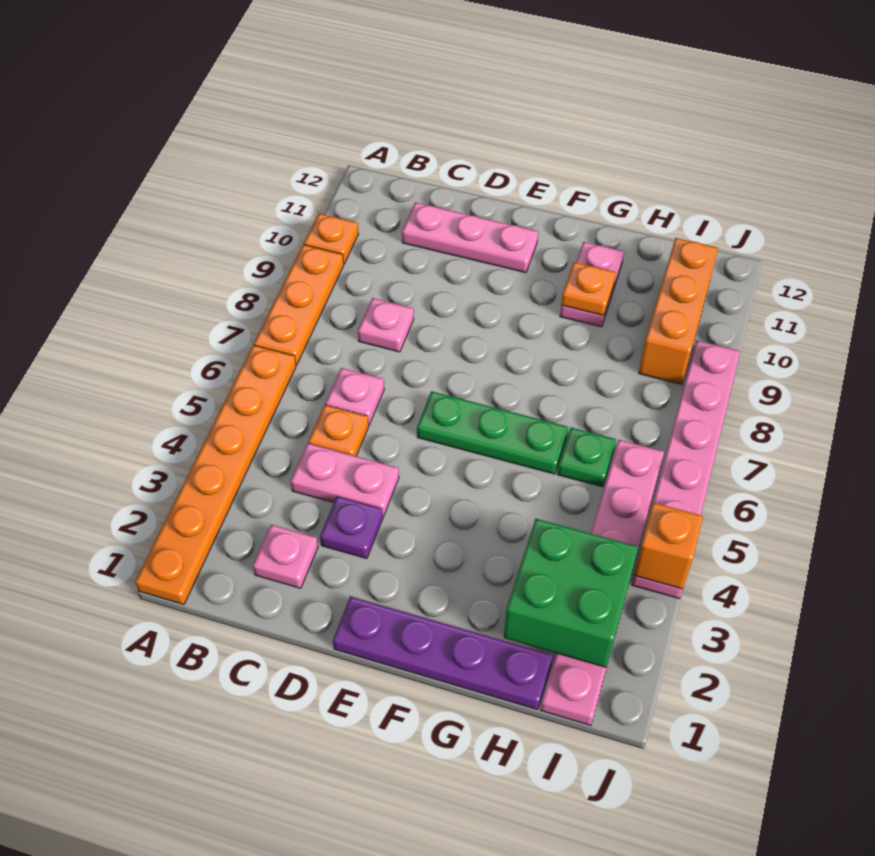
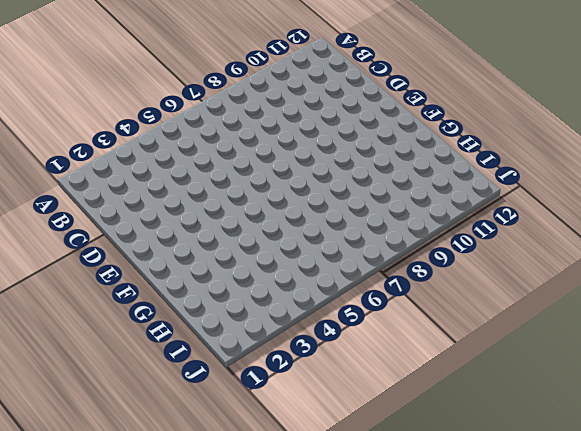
none -> orange plate A1:A6 level 1
none -> orange plate A7:A9 level 1
none -> orange plate A10 level 1

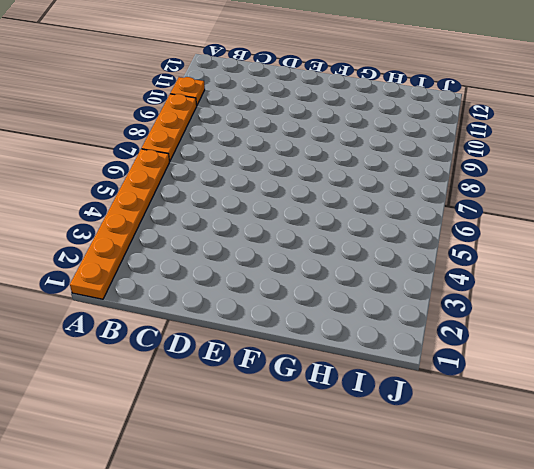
none -> pink plate C2 level 1
none -> pink plate C4:D4 level 1
none -> orange plate C5 level 1

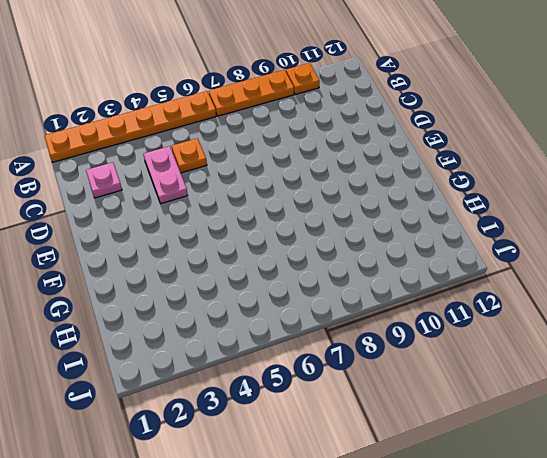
none -> pink plate C6 level 1
none -> pink plate C8 level 1
none -> pink plate C11:E11 level 1

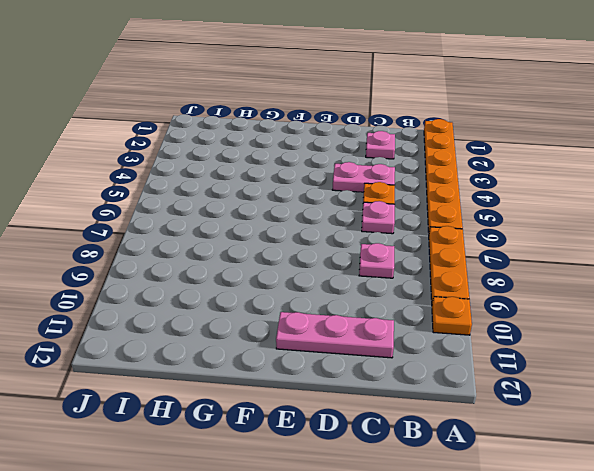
none -> purple plate D3 level 1
none -> purple plate E1:H1 level 1
none -> green plate E6:G6 level 1

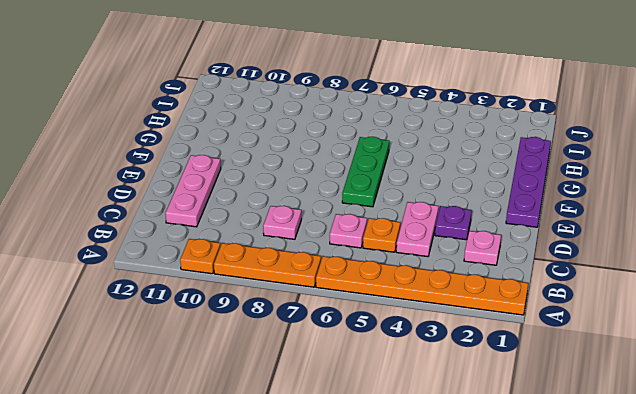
none -> pink plate G10:G11 level 1
none -> green plate H6 level 1
none -> pink plate I1:I6 level 1

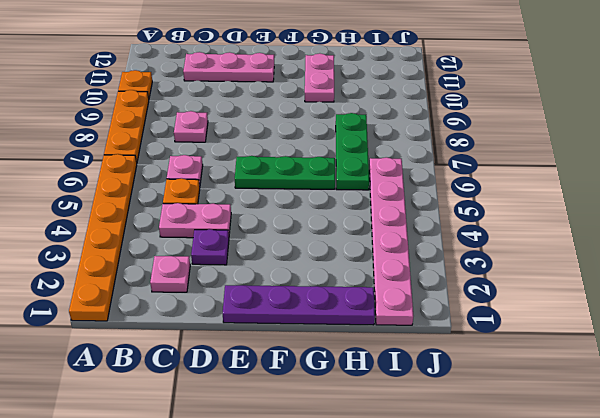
green plate H6:H8 level 1 -> green plate H6 level 1
none -> orange brick I9:I11 level 1
none -> pink plate J4:J9 level 1
none -> orange plate G10 level 2

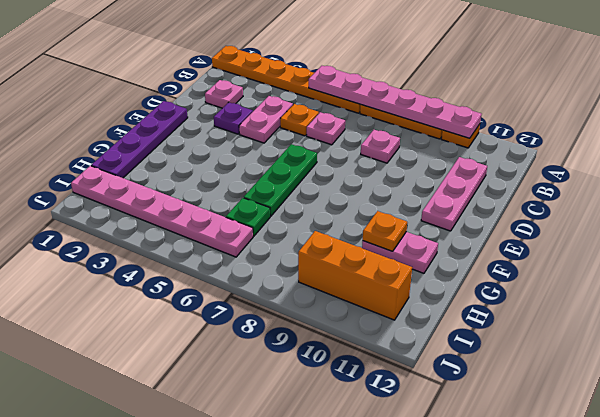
pink plate A5:A10 level 2 -> pink plate J4:J9 level 1
none -> green brick H2:I3 level 2
none -> orange brick J4 level 2

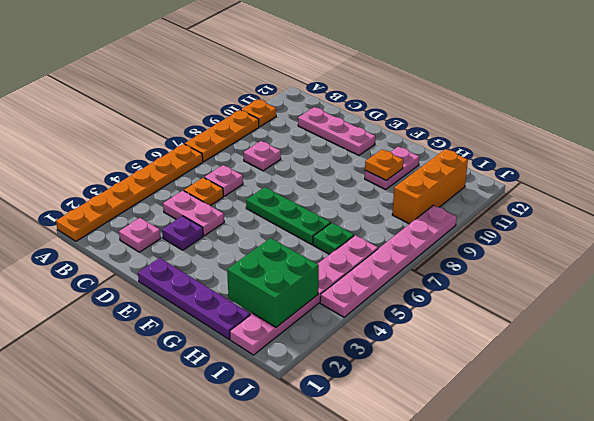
none -> orange brick J4 level 2

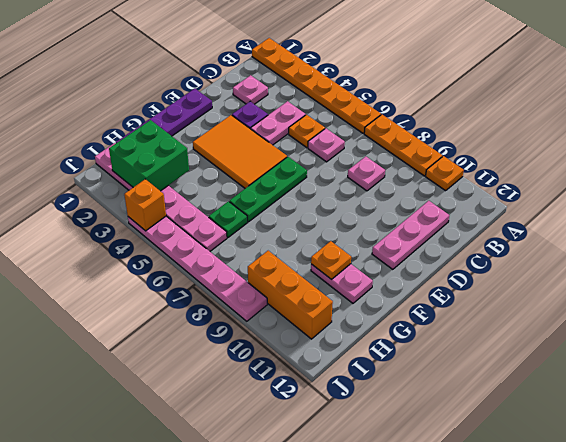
orange tile E3:F5 level 1 -> none

